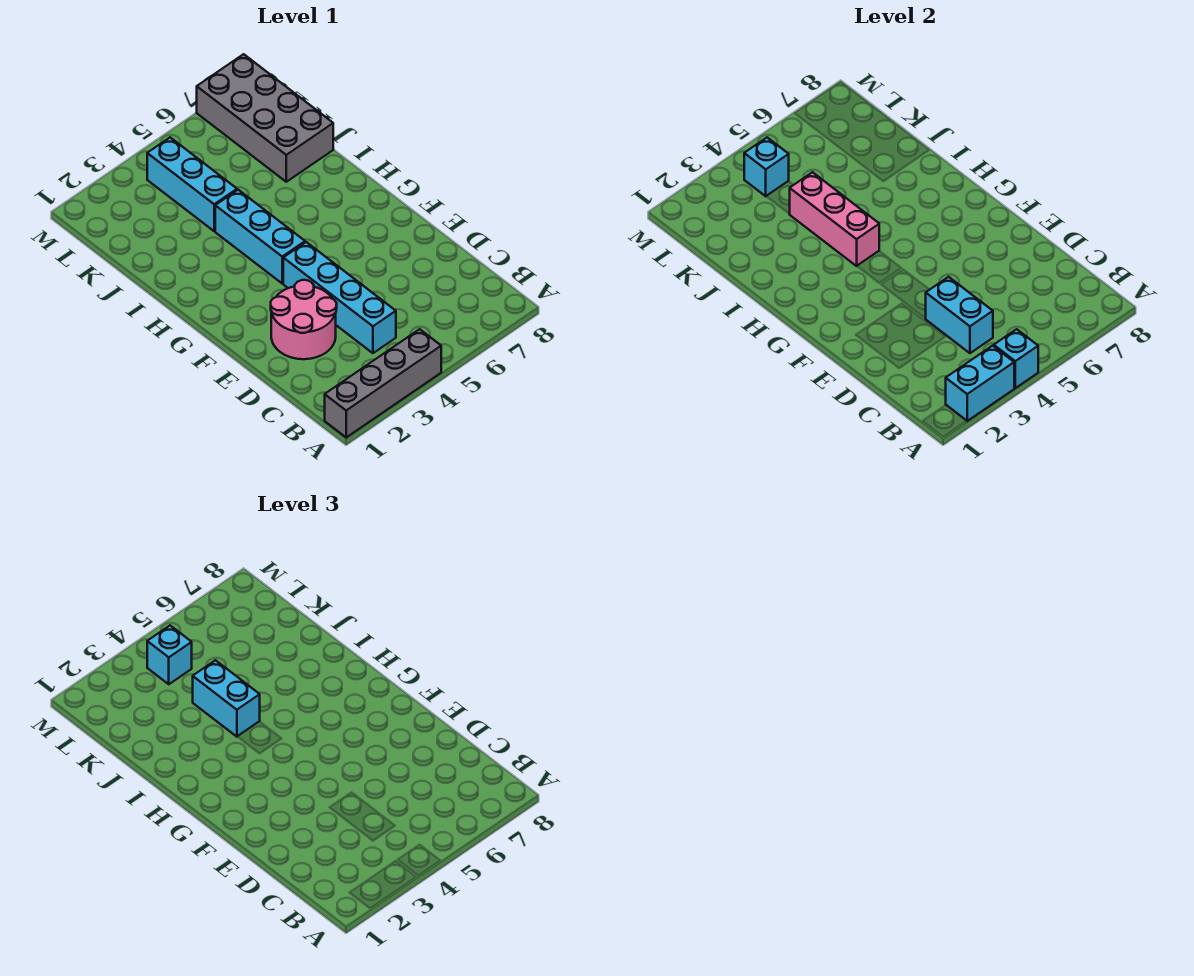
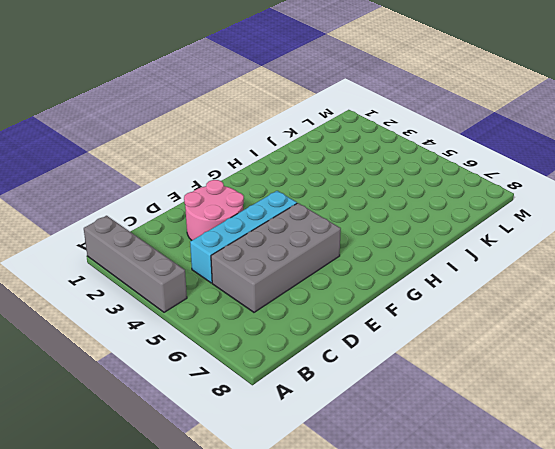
grey brick C5:F6 level 1 -> grey brick J7:M8 level 1
none -> cyan brick G4:I4 level 1
none -> cyan brick J4:L4 level 1
none -> cyan brick A2:A3 level 2

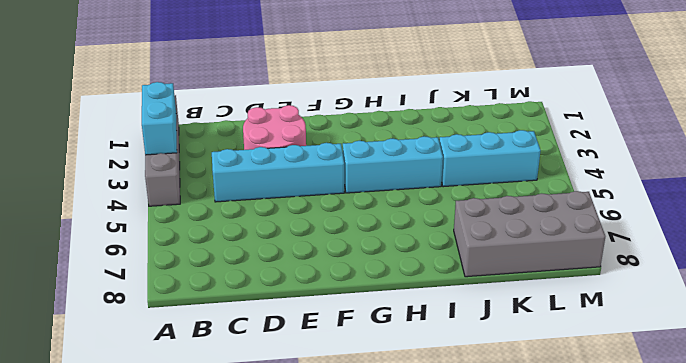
none -> cyan brick A4 level 2
none -> cyan brick C4:D4 level 2
none -> pink brick H4:J4 level 2

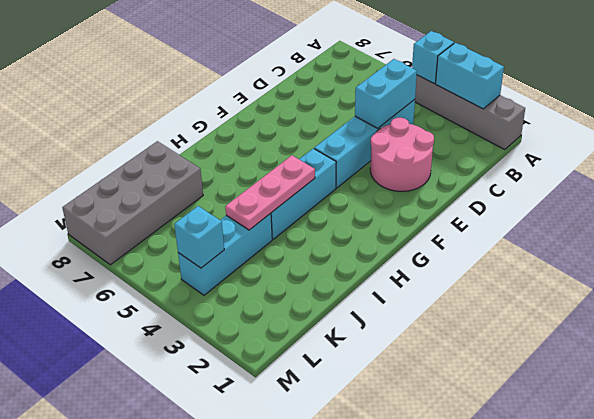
pink plate H4:J4 level 2 -> pink brick H4:J4 level 2
none -> cyan brick I4:J4 level 3
none -> cyan brick L4 level 3

